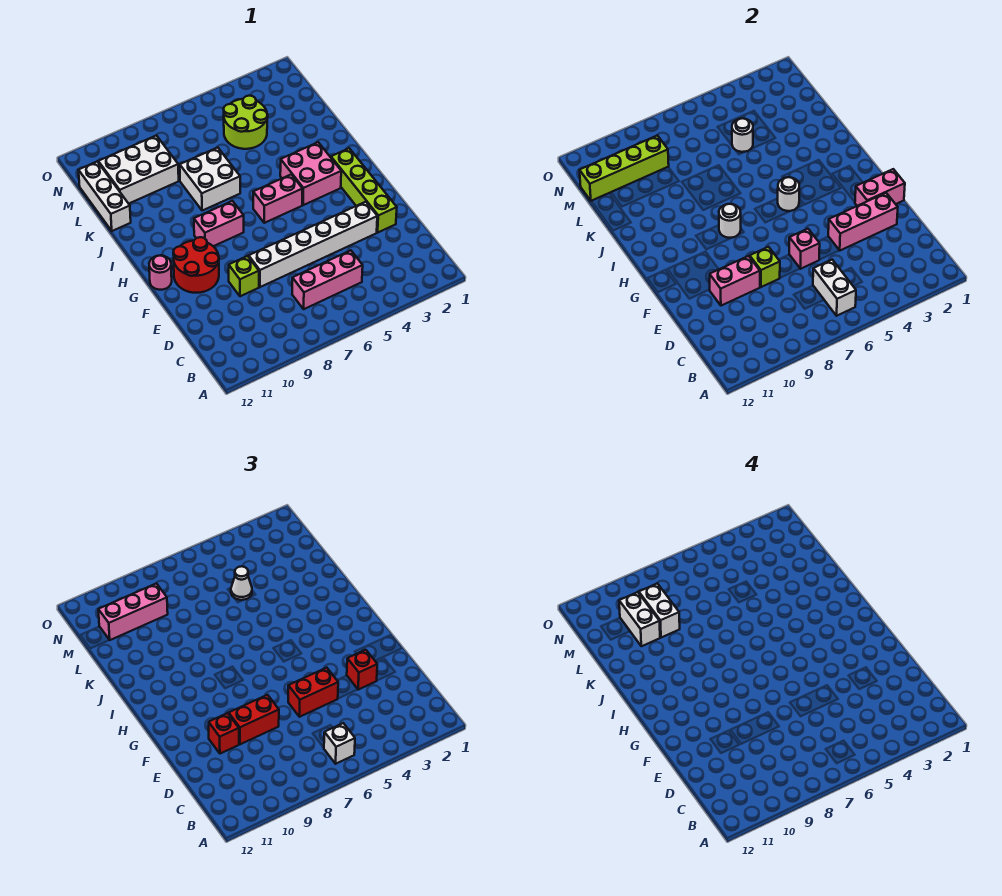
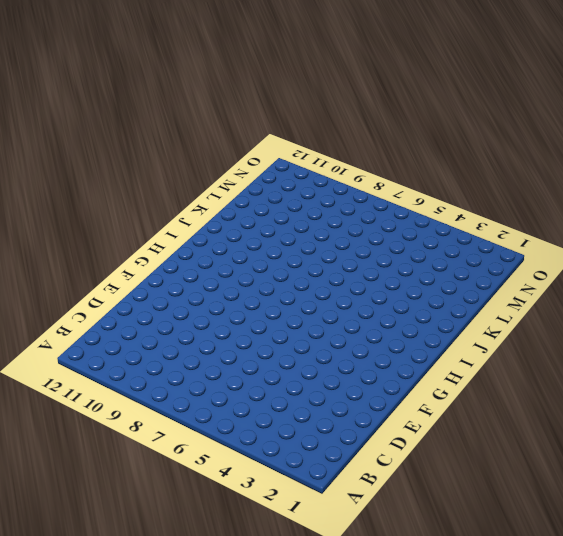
none -> pink brick C5:C7 level 1
none -> lime brick E2:H2 level 1
none -> white brick E3:E8 level 1
none -> lime brick E9 level 1

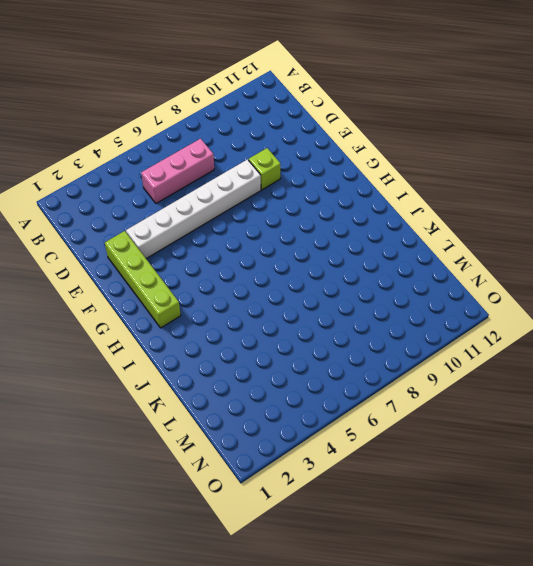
none -> red round brick F10:G11 level 1
none -> pink round brick G12 level 1
none -> pink brick H3:I4 level 1
none -> pink brick H5:H6 level 1

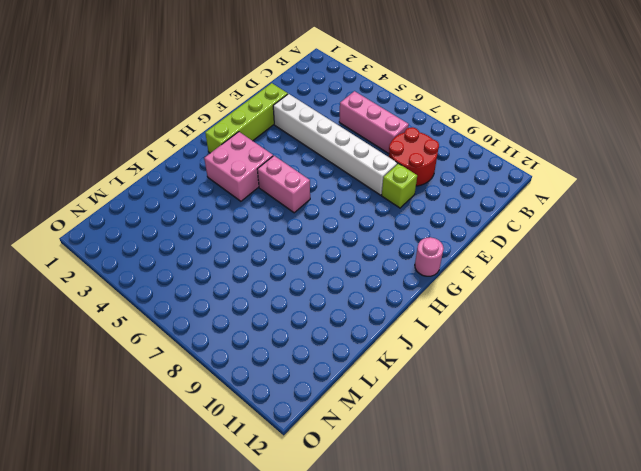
red round brick C8:D9 level 1 -> red round brick F10:G11 level 1
none -> pink brick H8:H9 level 1
none -> white brick J7:K8 level 1
none -> white brick K12:M12 level 1
none -> lime round brick L4:M5 level 1

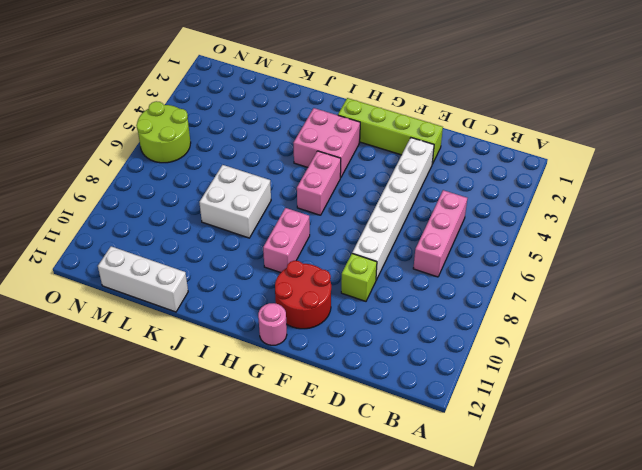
lime round brick N5:O6 level 1 -> lime round brick L4:M5 level 1
none -> white brick L9:M11 level 1
none -> white brick B6:C6 level 2
none -> pink brick E2:E4 level 2
none -> pink brick E6 level 2

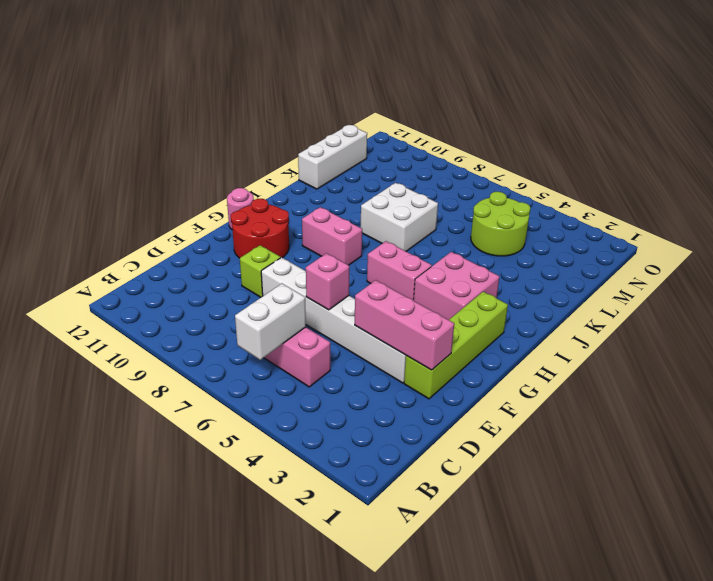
none -> white brick L9:M11 level 1
none -> lime brick E8 level 2
none -> pink brick E9:E10 level 2
none -> pink brick F1:F2 level 2

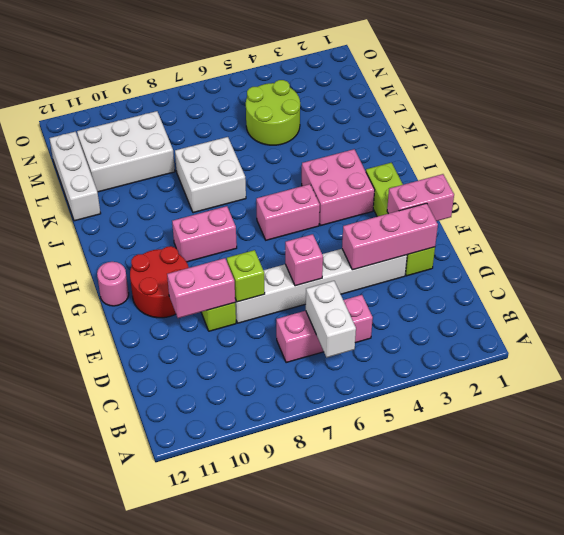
none -> white round brick H5 level 2
none -> white round brick H8 level 2
none -> white round brick L5 level 2
none -> lime brick M9:M12 level 2

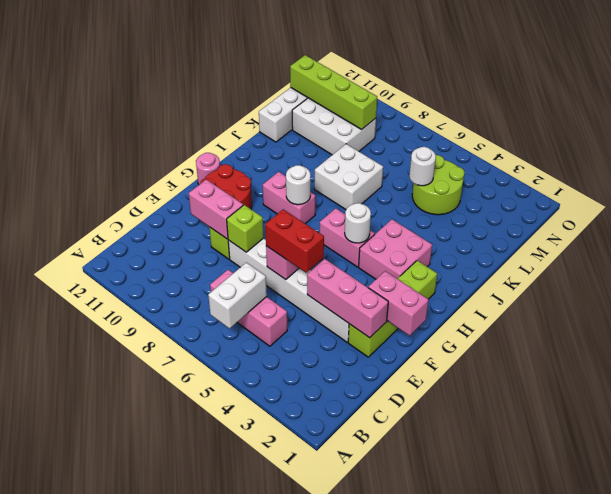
none -> white brick B6 level 3
none -> red brick E3 level 3
none -> red brick E8:E9 level 3
none -> red brick E10 level 3

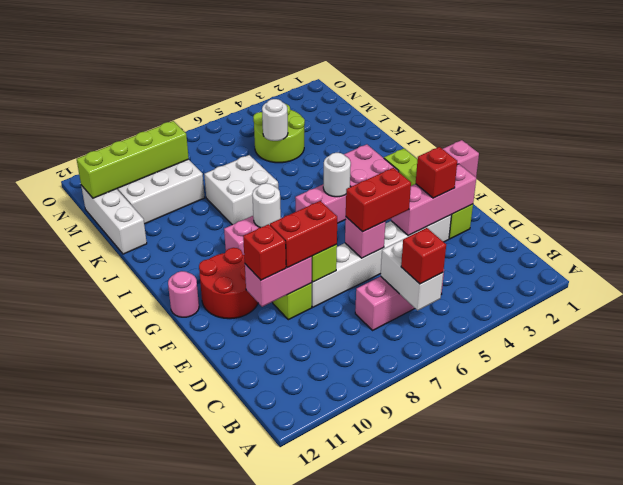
red brick B6 level 3 -> white brick B6 level 3
none -> white cone L5 level 3
none -> pink brick M9:M11 level 3
none -> white brick L9:M9 level 4
none -> white brick L10:M10 level 4

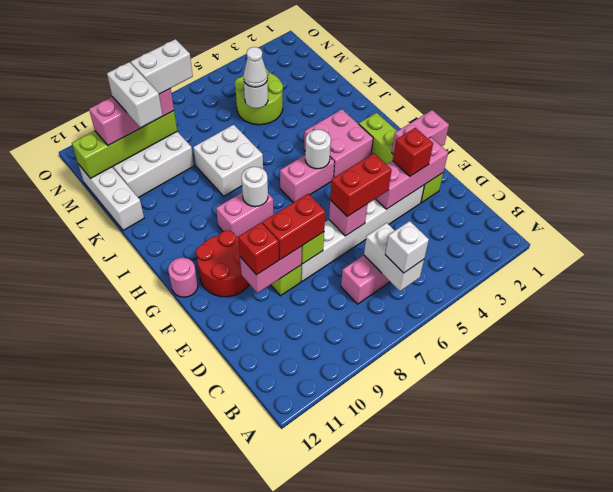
white brick M8:M9 level 4 -> white brick L9:M9 level 4

